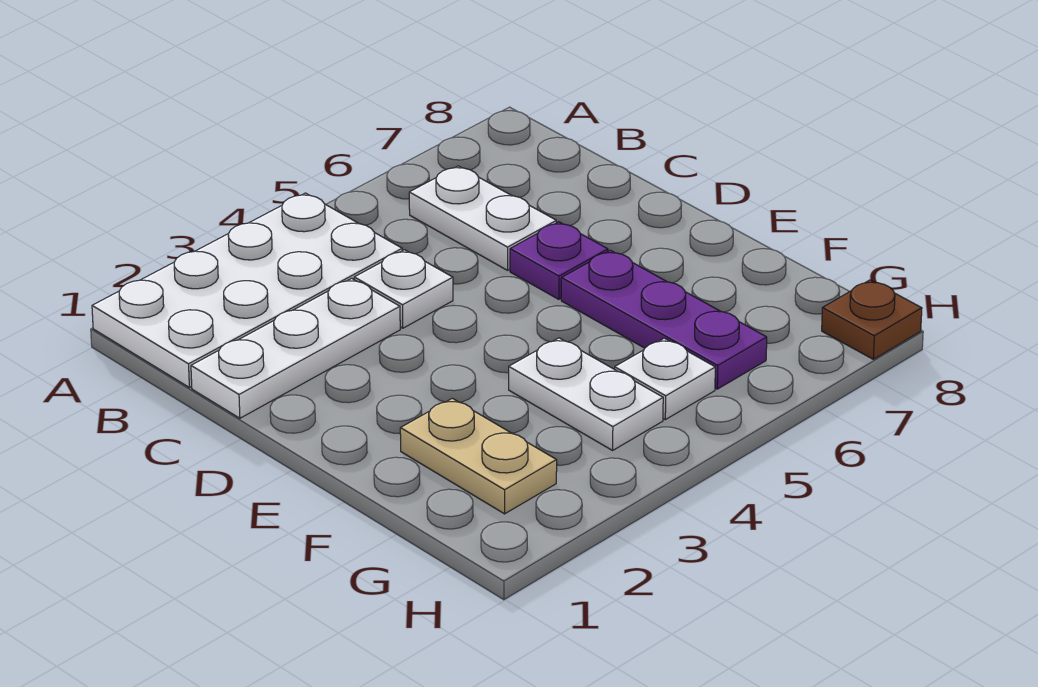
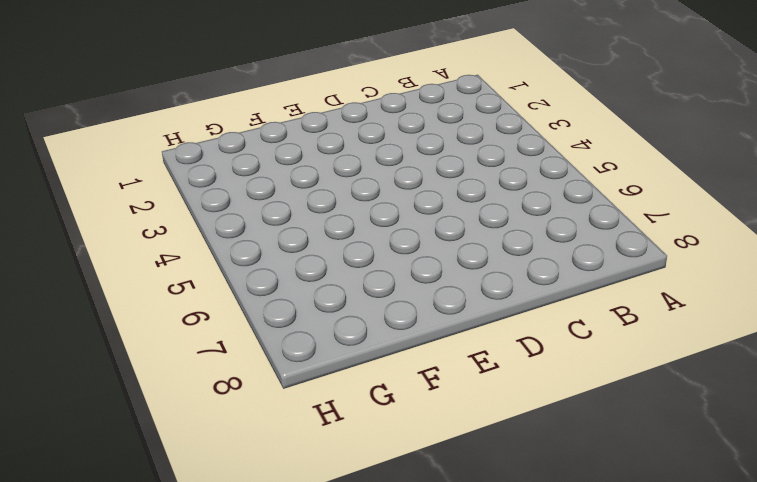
none -> white plate A1:B4 level 1
none -> white plate B6:C6 level 1

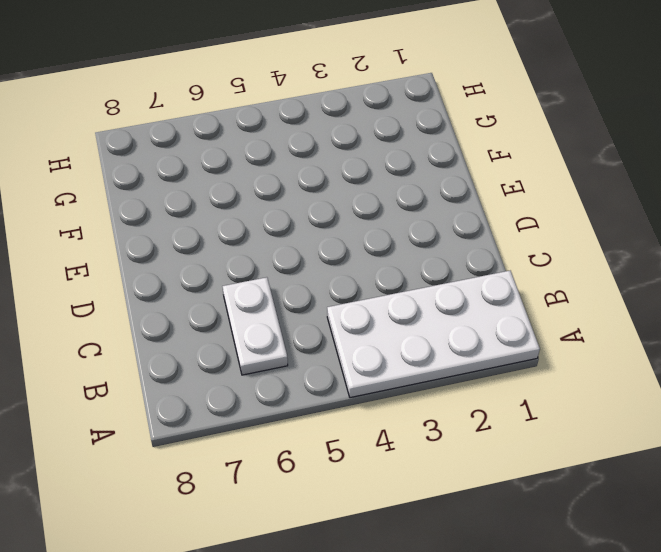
none -> white plate C1:C3 level 1
none -> white plate C4 level 1

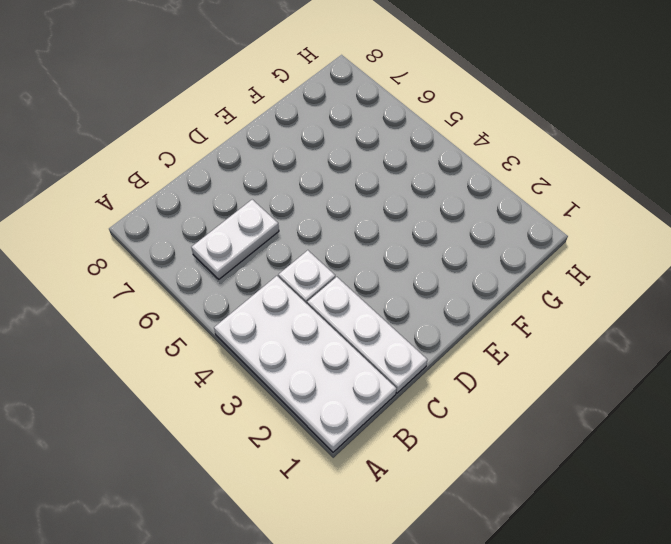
none -> purple plate D6 level 1
none -> purple plate E6:G6 level 1

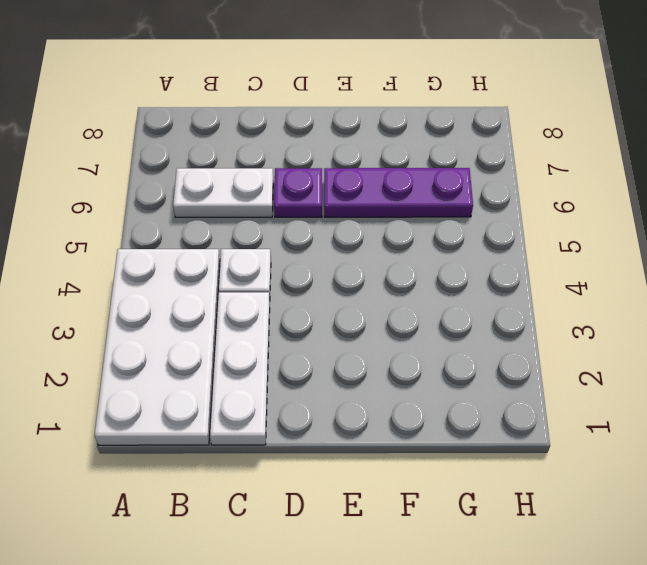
none -> tan plate F2:G2 level 1
none -> white plate F4:G4 level 1

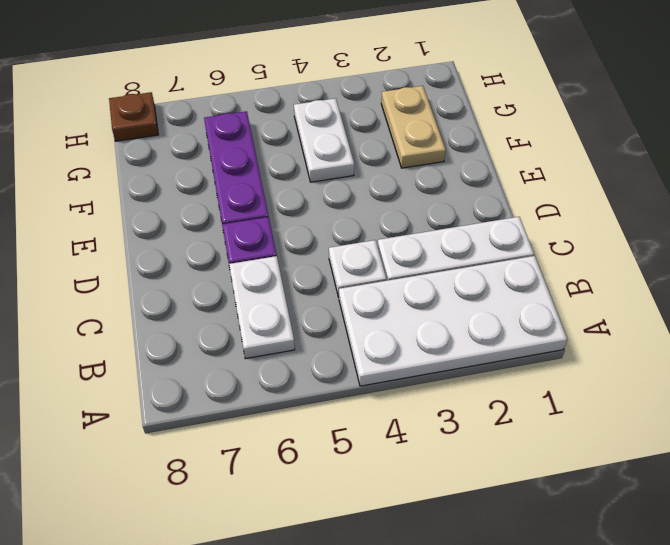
none -> white plate G5 level 1

